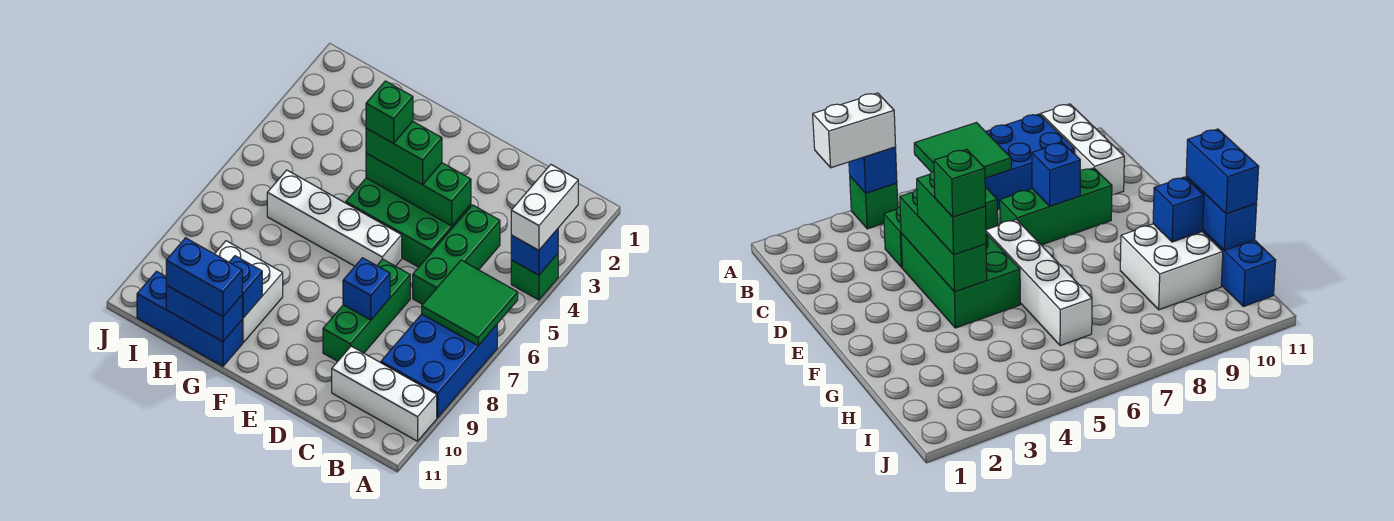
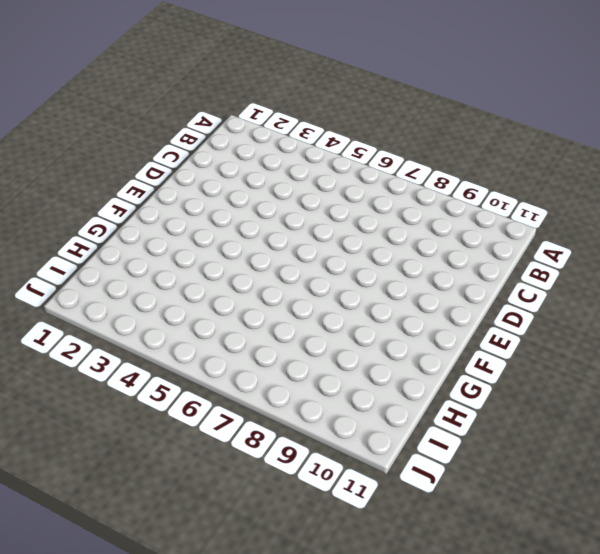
none -> green brick A4 level 1
none -> blue brick A7:B9 level 1
none -> white brick A10:C10 level 1

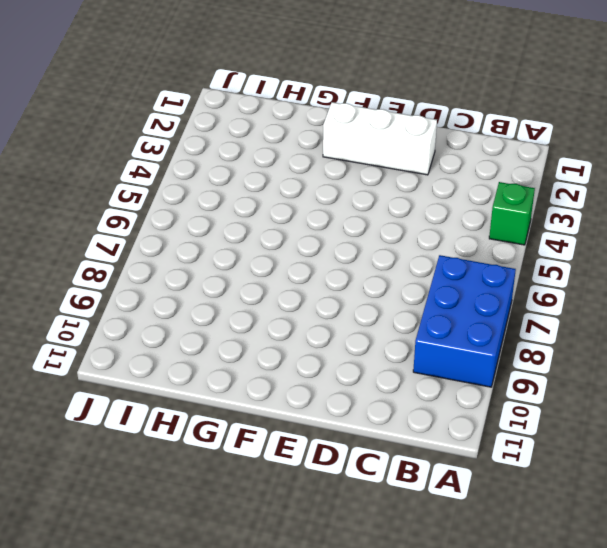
white brick D2:F2 level 1 -> white brick A10:C10 level 1
none -> green brick C4:C6 level 1
none -> green brick D4:F5 level 1
none -> green brick D7:D9 level 1

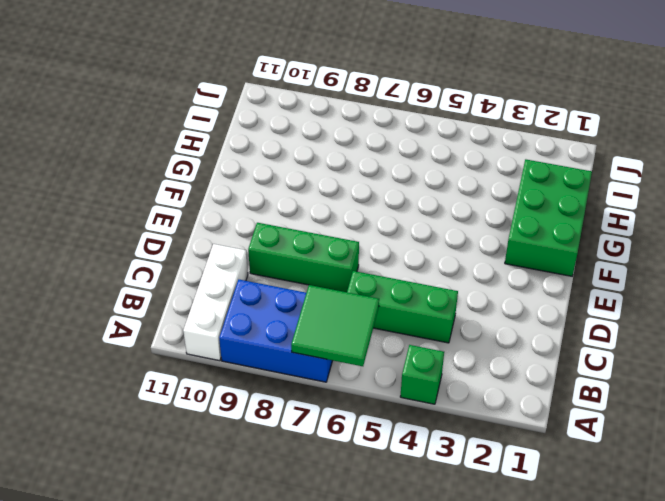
green brick F1:H2 level 1 -> green brick D4:F5 level 1
none -> white brick E6:H6 level 1
none -> white brick G9:H10 level 1
none -> blue brick G11:I11 level 1

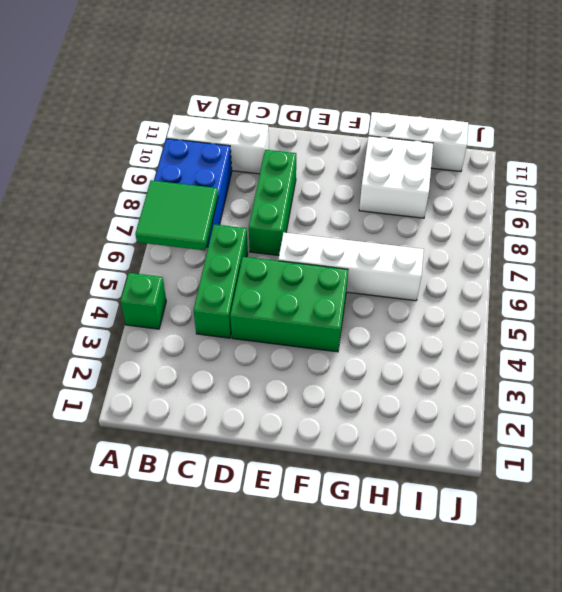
white brick G11:I11 level 1 -> blue brick G11:I11 level 1
none -> blue brick A4 level 2
none -> green brick D4:F4 level 2
none -> blue brick D8 level 2

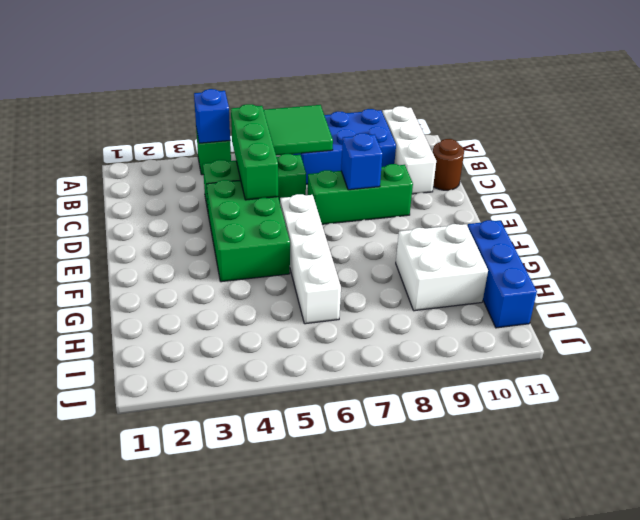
green brick B5:D5 level 2 -> green brick D4:F4 level 2
brown round brick C11 level 1 -> none
none -> blue brick G10 level 2
none -> blue brick G11:H11 level 2
none -> white brick A3:A4 level 3

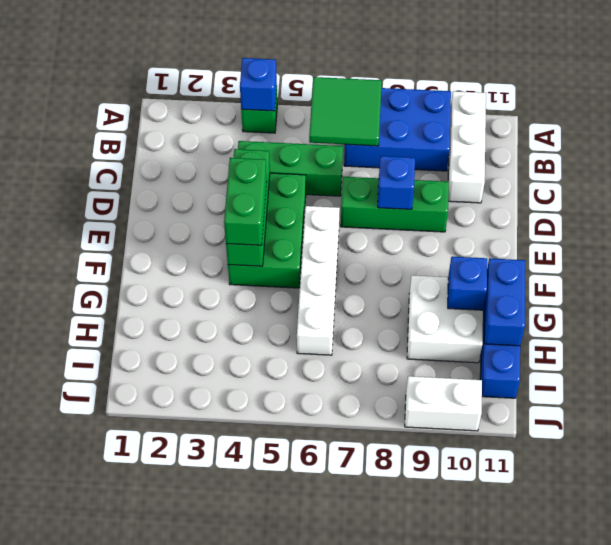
white brick J9:J10 level 1 -> white brick A3:A4 level 3
none -> blue brick G11:H11 level 3
none -> green brick F4 level 4

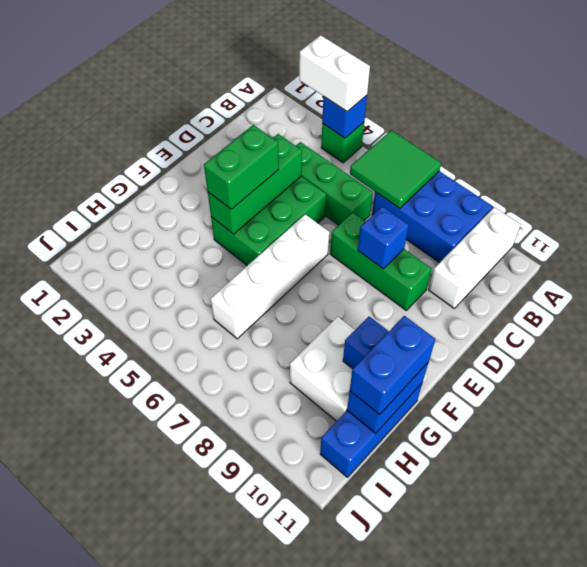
none -> green brick F4 level 4

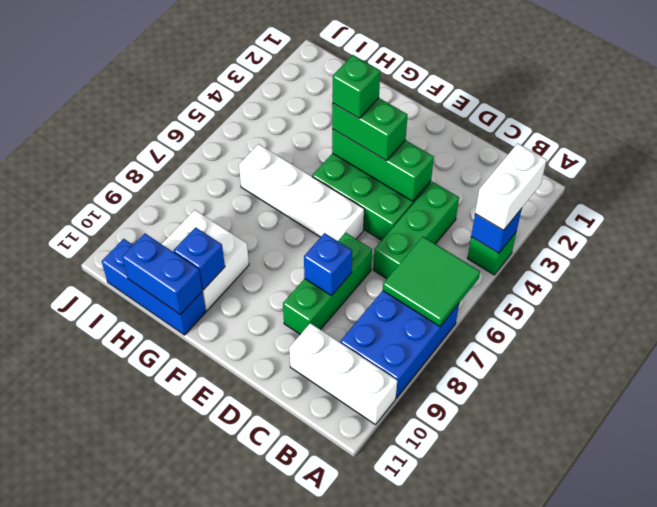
none -> blue brick G11:H11 level 3

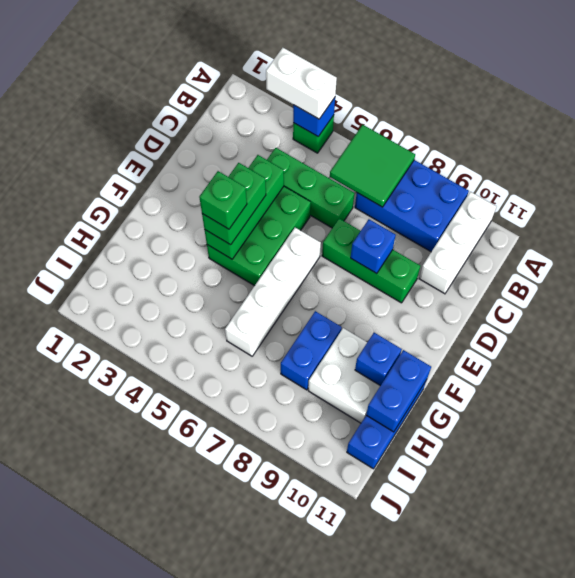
blue brick G8:H8 level 1 -> blue brick G11:H11 level 3

